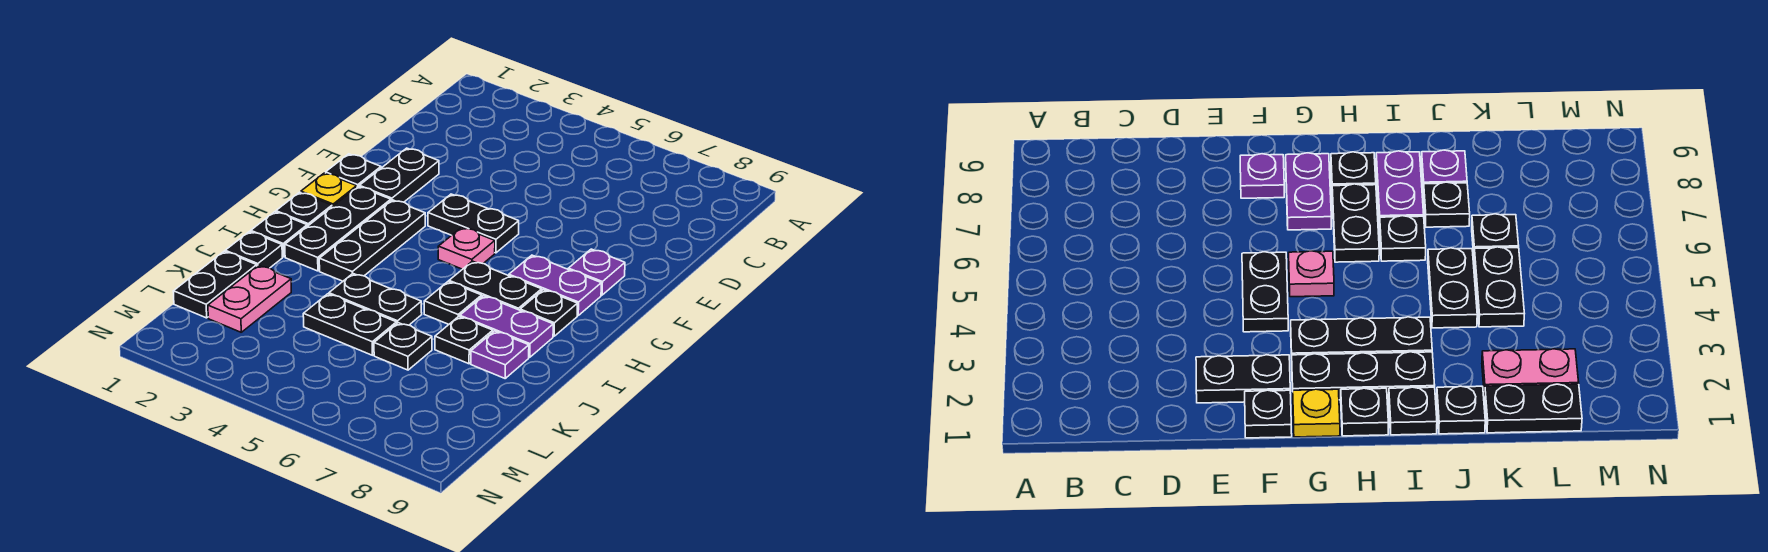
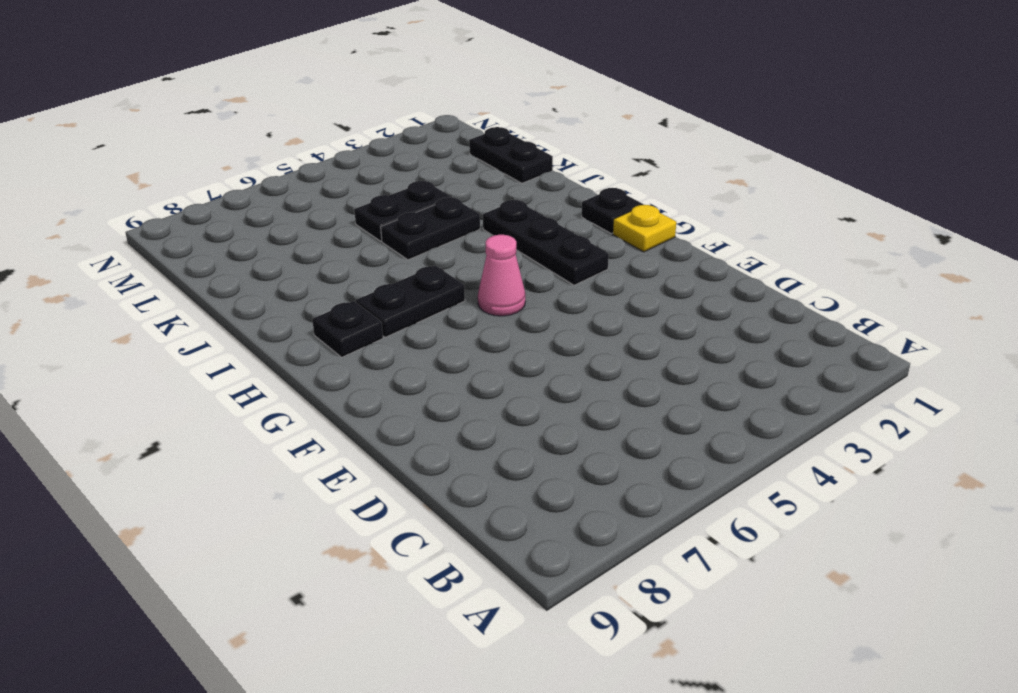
pink cone G5 level 1 -> pink plate G5 level 1
none -> black plate E2:F2 level 1
none -> black plate F1 level 1
none -> black plate F4:F5 level 1

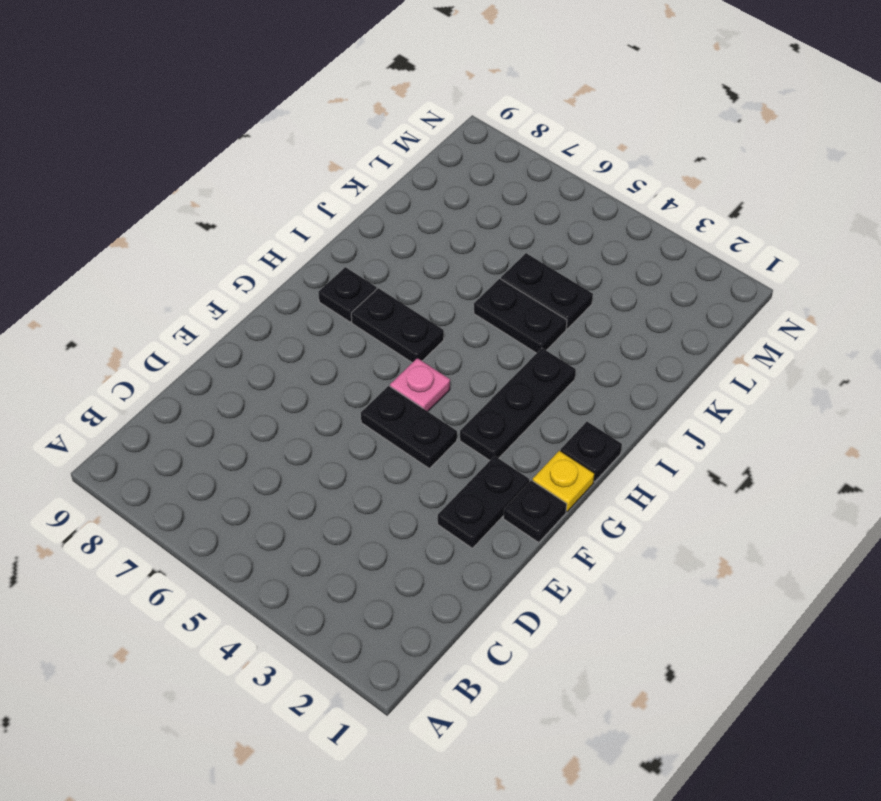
none -> purple plate F8 level 1
none -> black plate G2:I2 level 1
none -> purple plate G7:G8 level 1

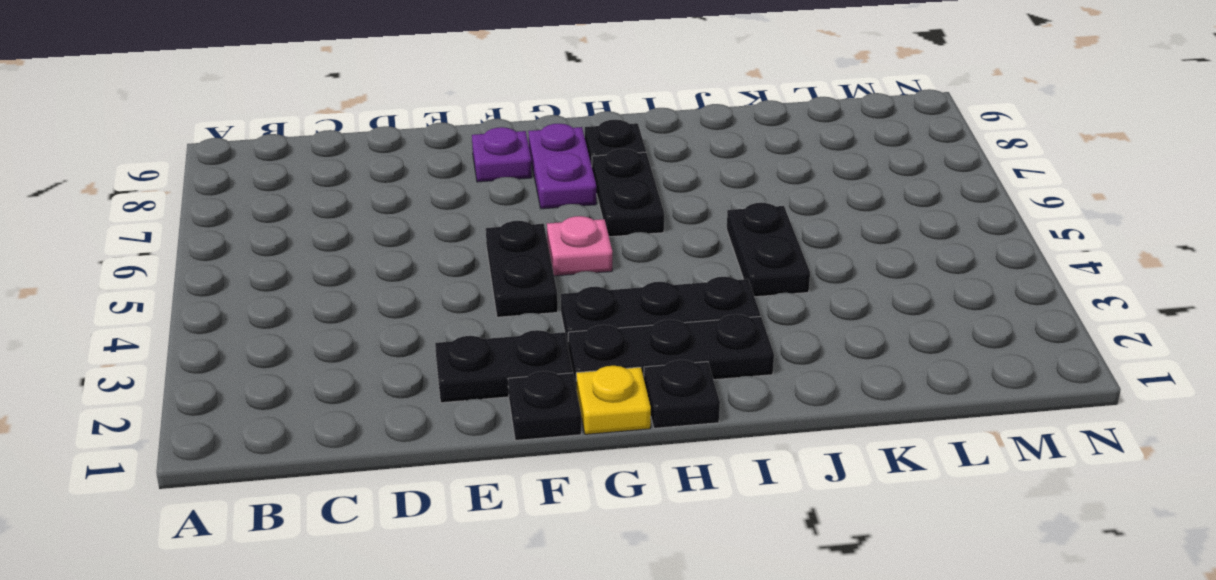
none -> black plate I1 level 1
none -> black plate I6 level 1
none -> purple plate I7:I8 level 1

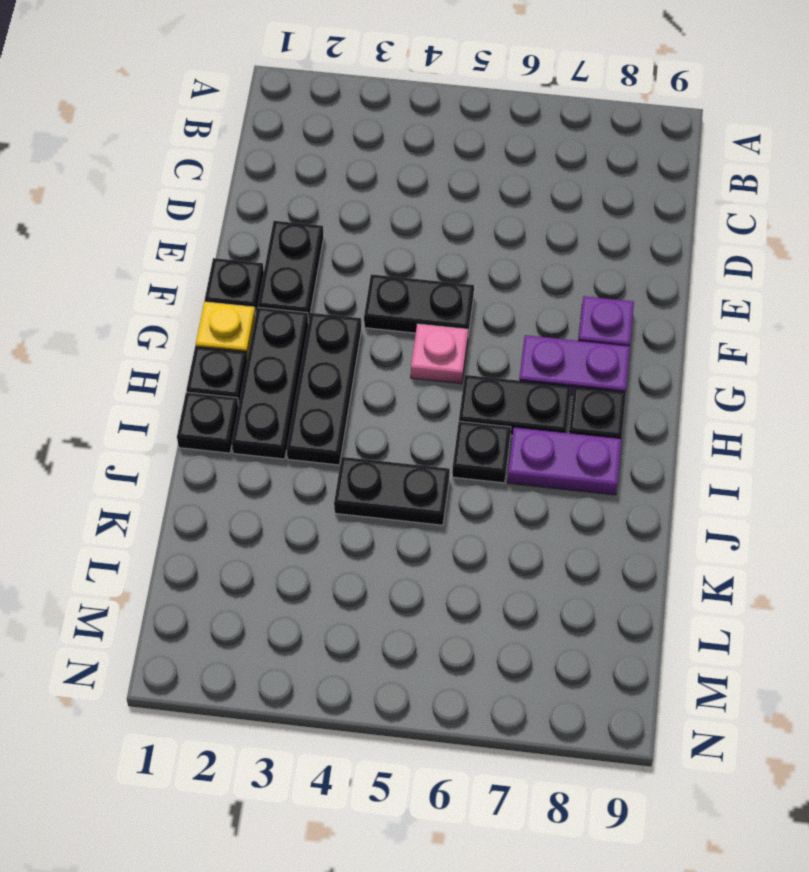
none -> black plate J1 level 1
none -> black plate J7 level 1
none -> purple plate J8 level 1

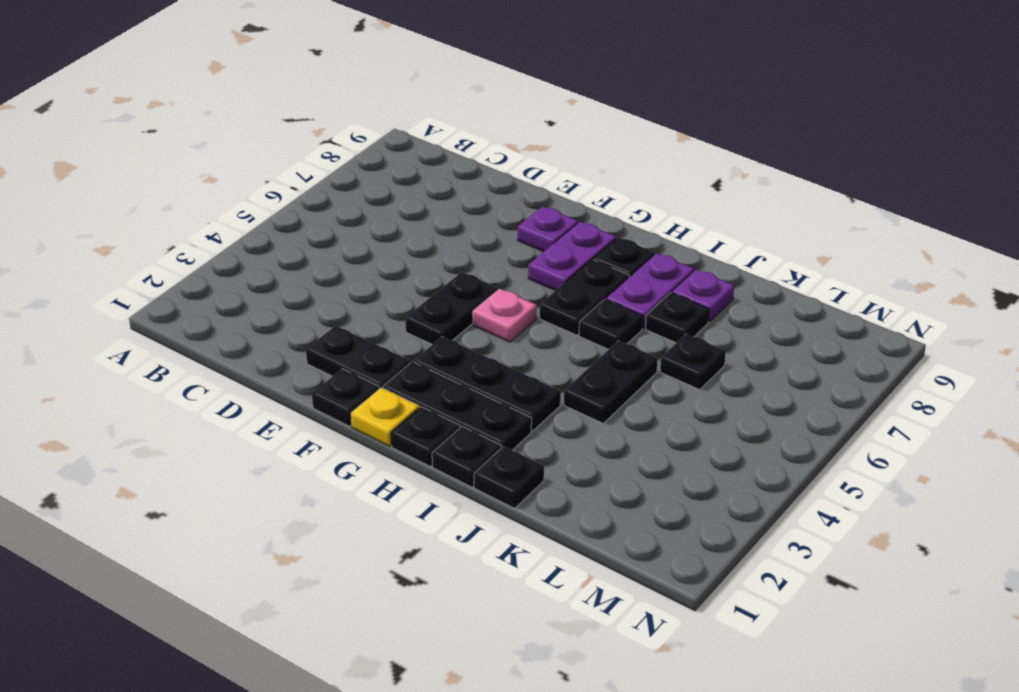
none -> black plate K1:L1 level 1
none -> pink plate K2:L2 level 1
none -> black plate K4:K5 level 1

